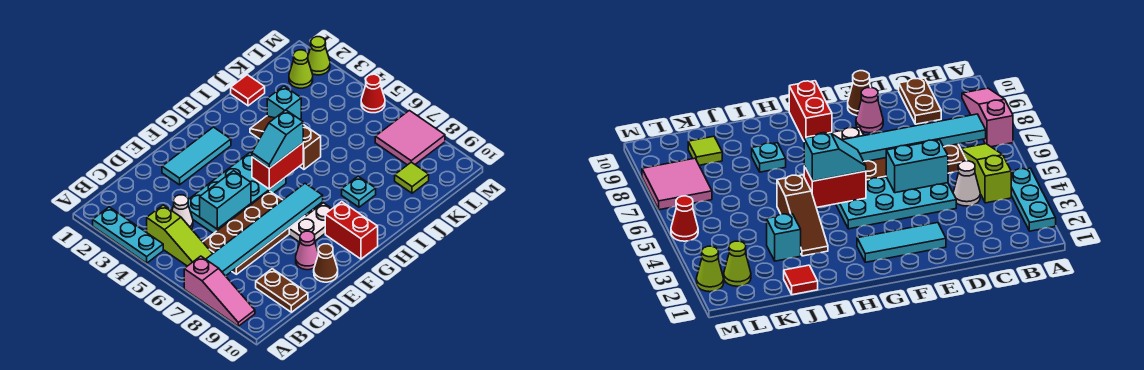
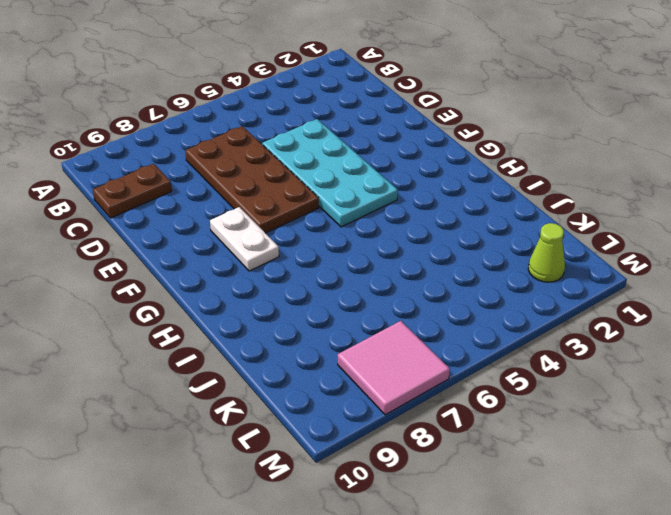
none -> cyan plate A2:A4 level 1
none -> pink slope A7:A9 level 1 top 7
none -> lime slope B4:B6 level 1 top 4

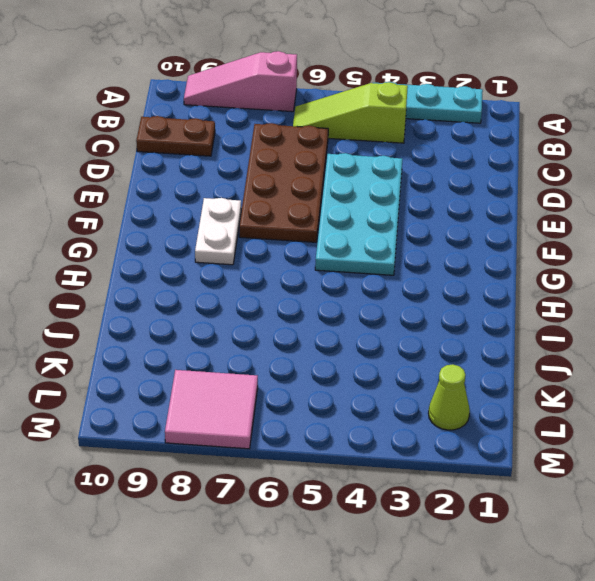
none -> white cone C4 level 1
none -> cyan tile E2:G2 level 1
none -> pink cone E9 level 1

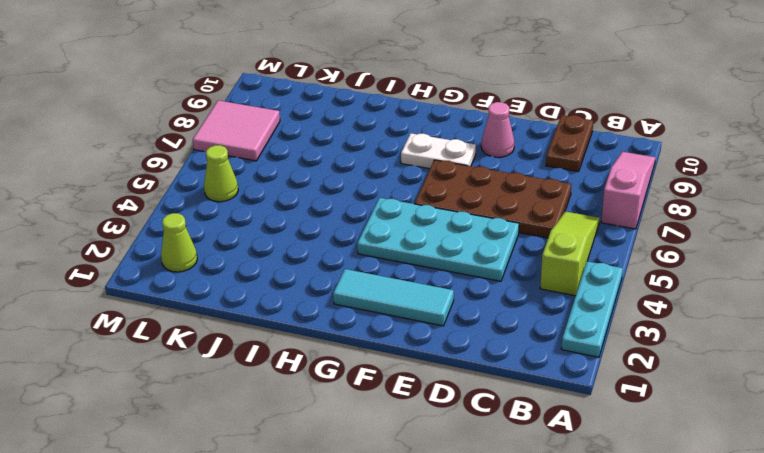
lime cone L5 level 1 -> lime cone M2 level 1
none -> white cone C4 level 1
none -> brown cone E10 level 1
none -> red brick G9:G10 level 1

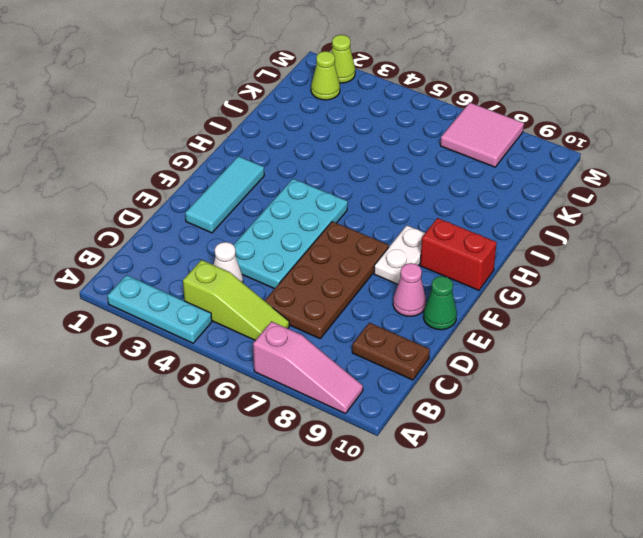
green cone E10 level 1 -> brown cone E10 level 1
none -> brown slope I3:I5 level 1 top 5
none -> cyan plate I8 level 1
none -> red tile J1 level 1

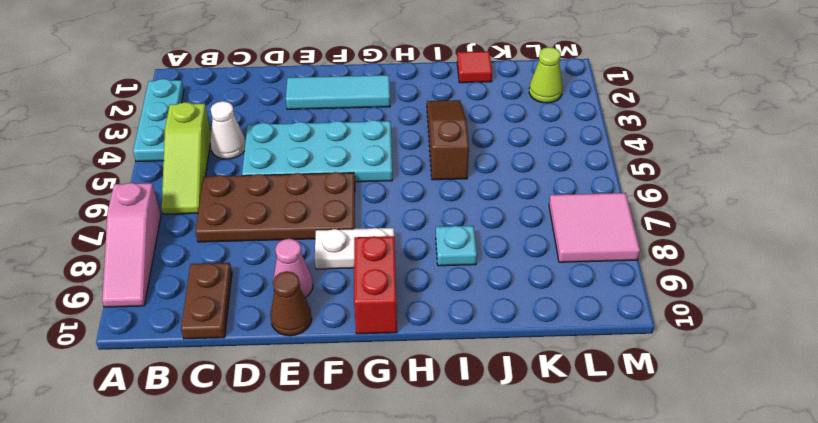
none -> cyan brick J3 level 1
none -> lime tile K9 level 1
none -> lime cone M2 level 1

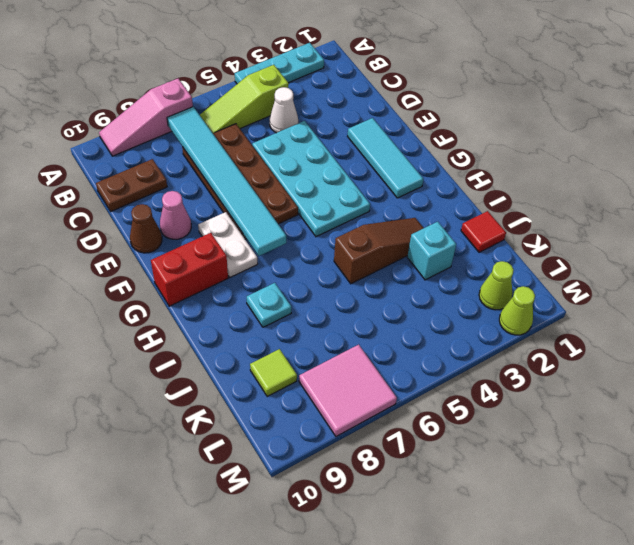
none -> red cone M5 level 1
none -> cyan brick D5:E5 level 2
none -> red brick G5:H5 level 2

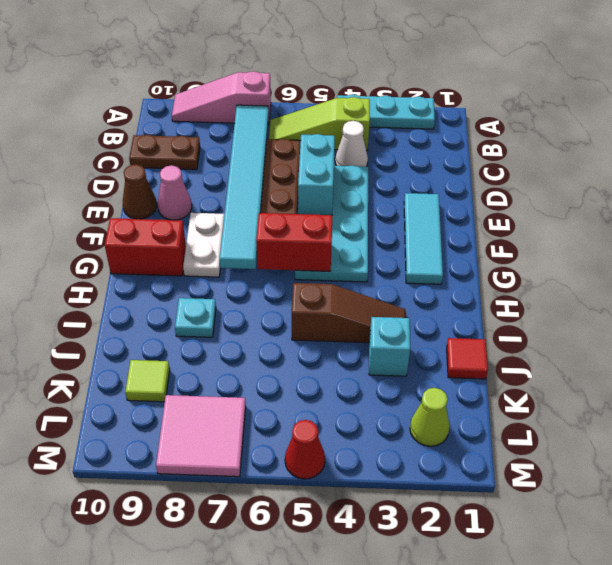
red brick G5:G6 level 2 -> red brick G5:H5 level 2
none -> lime cone M2 level 1
none -> cyan slope G5:H5 level 3 top H

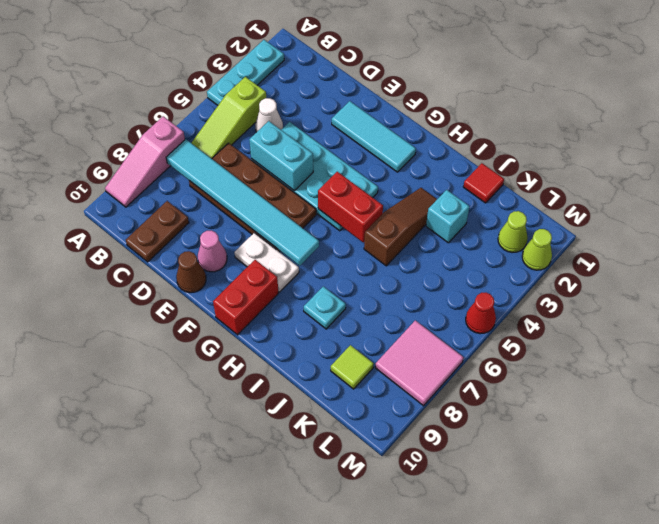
none -> cyan slope G5:H5 level 3 top H

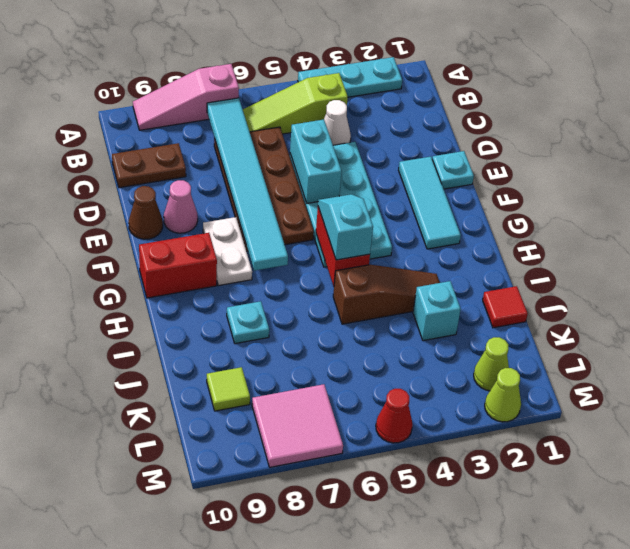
cyan plate E1 level 1 -> none

